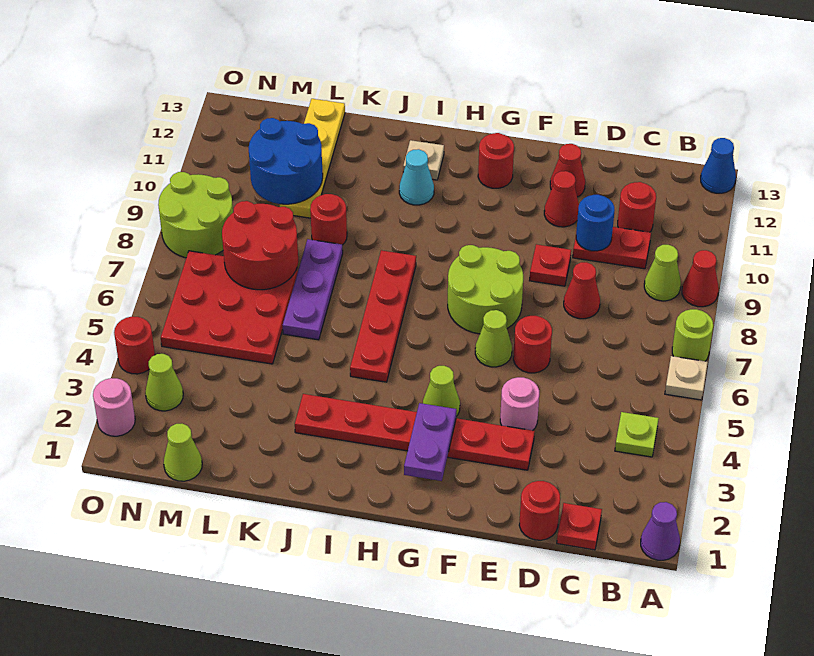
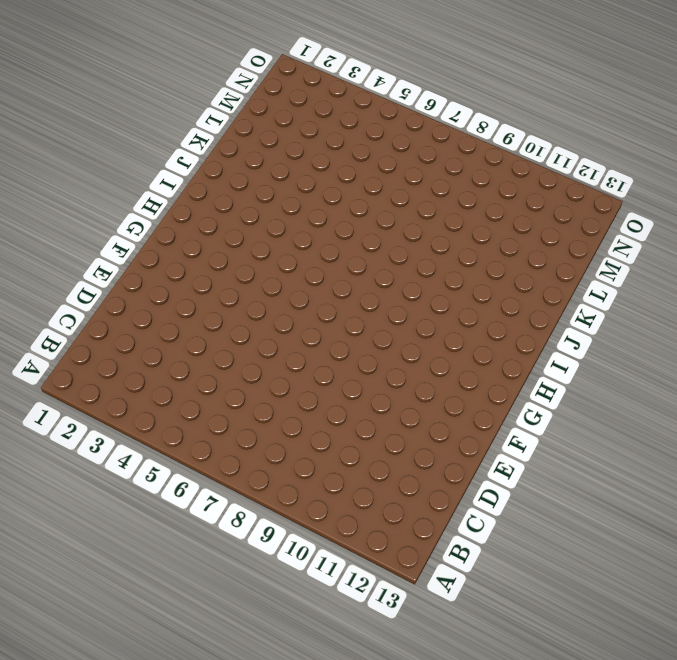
none -> purple cone A1 level 1
none -> tan plate A6 level 1
none -> lime round brick A7 level 1
none -> red cone A9 level 1

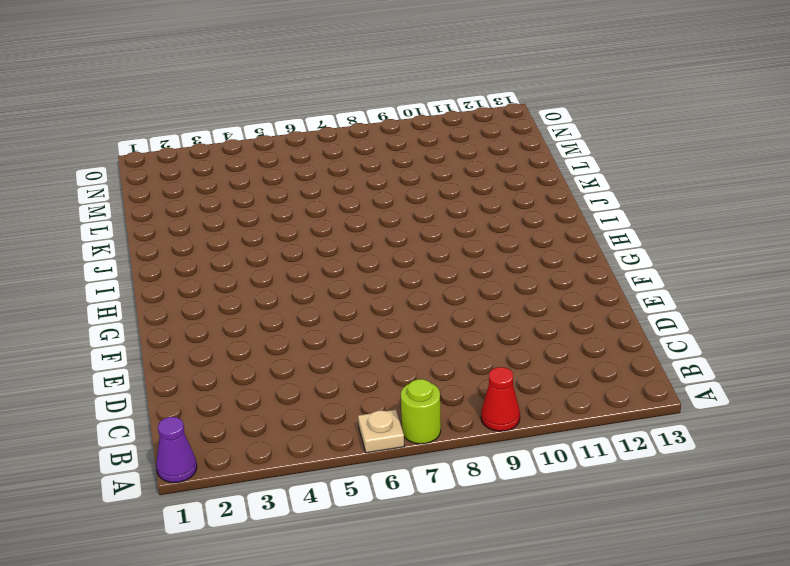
none -> blue cone A13 level 1
none -> lime plate B4 level 1
none -> lime cone B9 level 1
none -> red plate C1 level 1

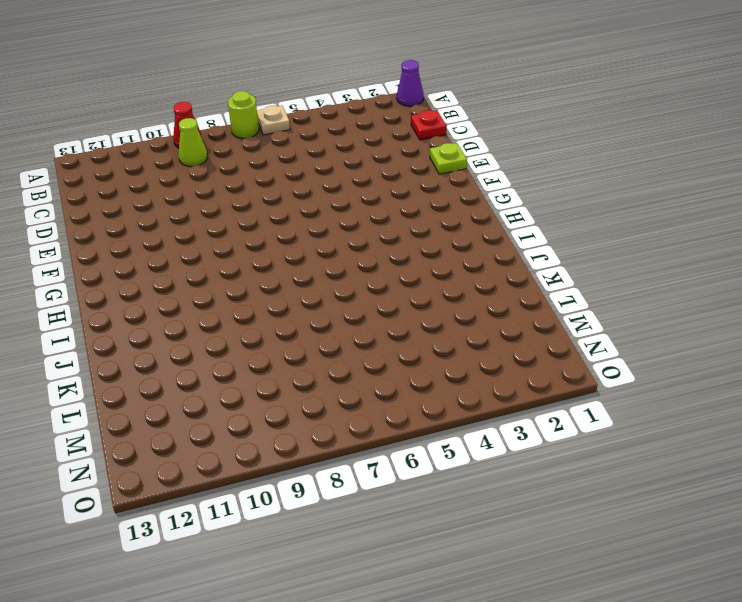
lime plate E1 level 1 -> lime plate B4 level 1
none -> blue cone A13 level 1
none -> red plate C10:D10 level 1
none -> red round brick C11 level 1
none -> red round brick D1 level 1

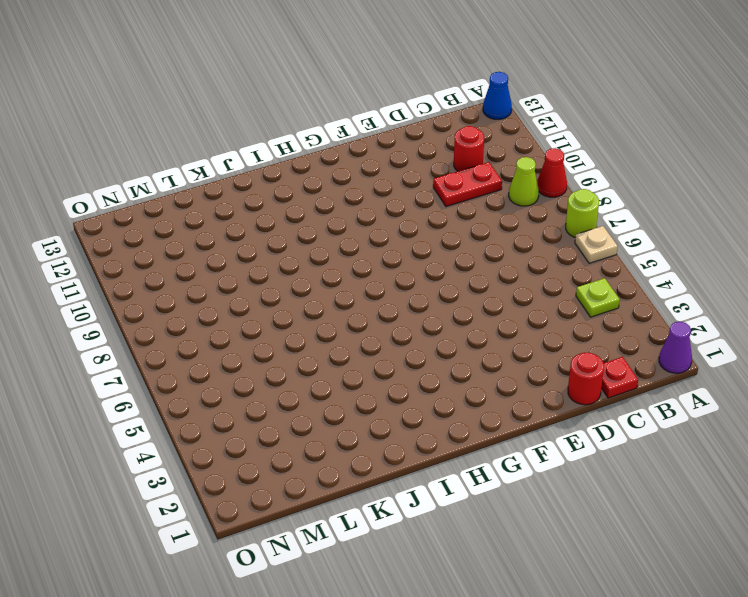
none -> red cone D8 level 1
none -> red plate E3:J3 level 1
none -> pink round brick E4 level 1
none -> red round brick E6 level 1

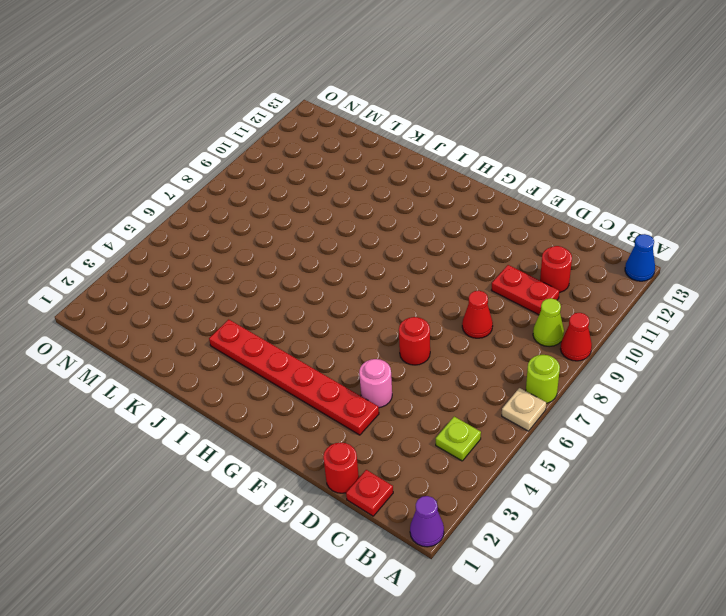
none -> red plate E9 level 1
none -> red cone E11 level 1
none -> red cone E12 level 1
none -> lime cone F6 level 1

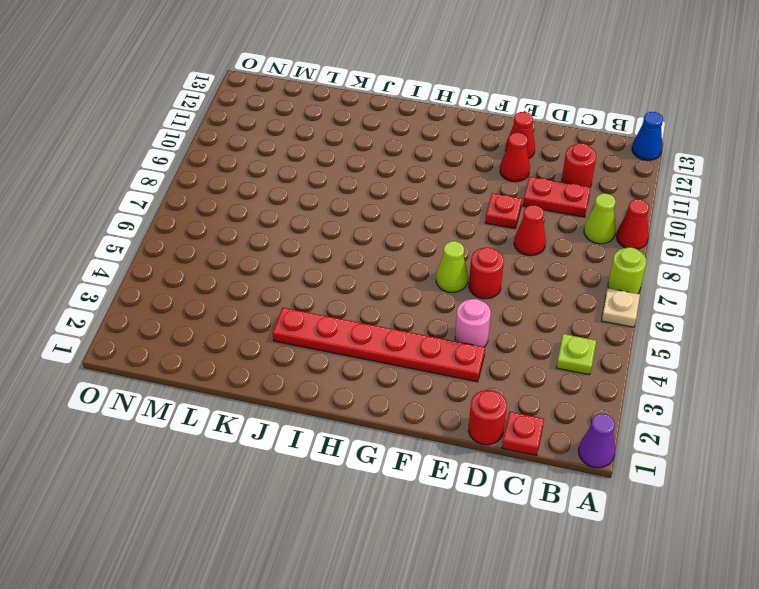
none -> lime round brick F7:G8 level 1
none -> lime cone G4 level 1
none -> red round brick G12 level 1
none -> red plate I5:I8 level 1

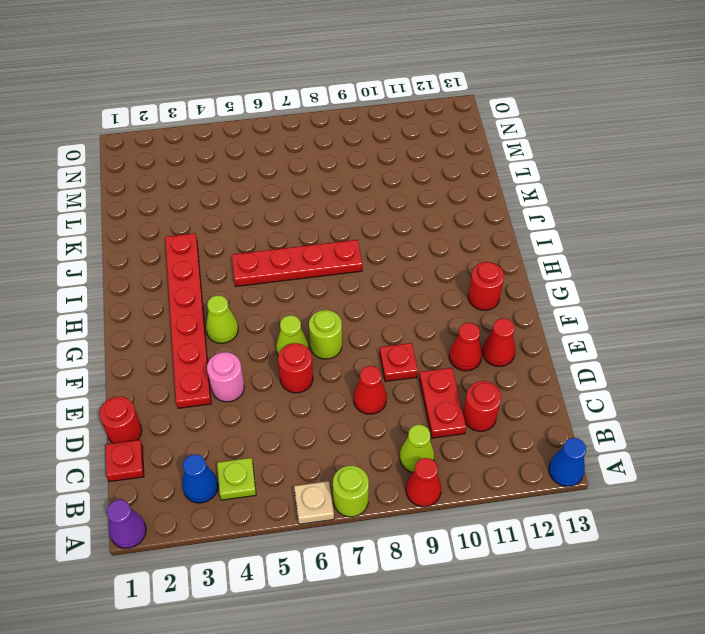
blue cone B3 level 1 -> none
lime round brick F7 level 1 -> lime round brick F7:G8 level 1
none -> cyan cone I11 level 1
none -> tan plate I12 level 1
none -> purple plate K6:K8 level 1
none -> red round brick K9 level 1

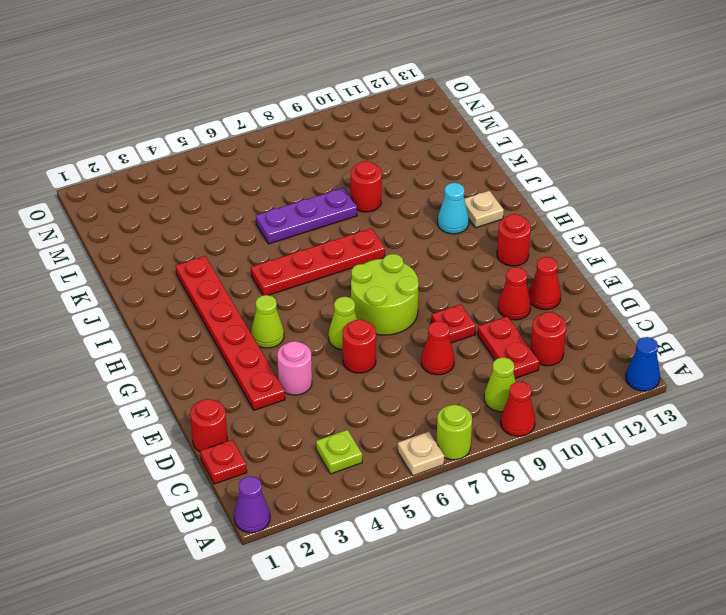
none -> red plate L5:N7 level 1
none -> yellow plate L10:L13 level 1
none -> lime cone M1 level 1
none -> lime cone N3 level 1

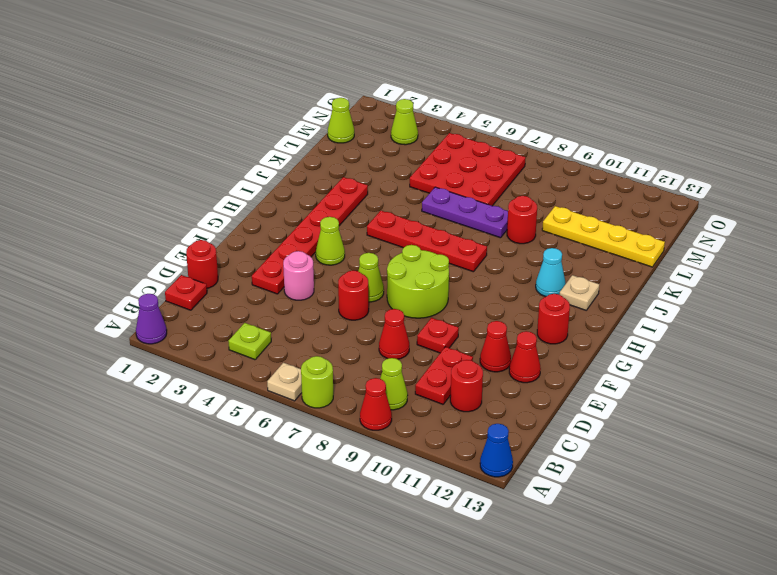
none -> lime round brick N8:O9 level 1
none -> pink round brick O2 level 1
none -> red round brick O4 level 1
none -> blue round brick D10 level 2

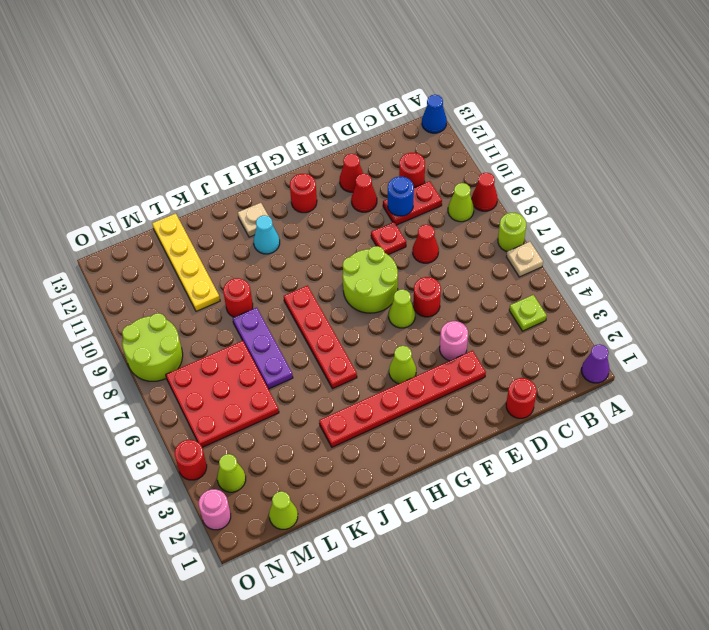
none -> red plate C1 level 1
none -> purple plate G2:G3 level 2
none -> red round brick L7:M8 level 2
none -> blue round brick L10:M11 level 2

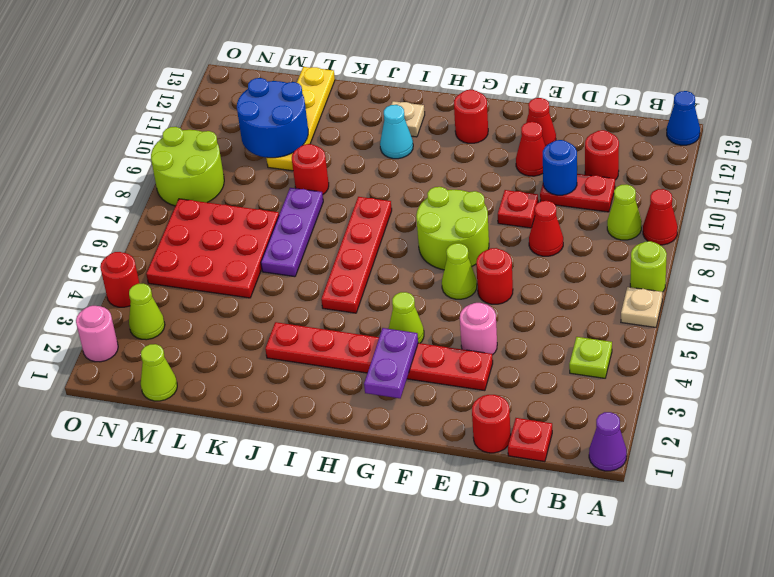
none -> red round brick L7:M8 level 2

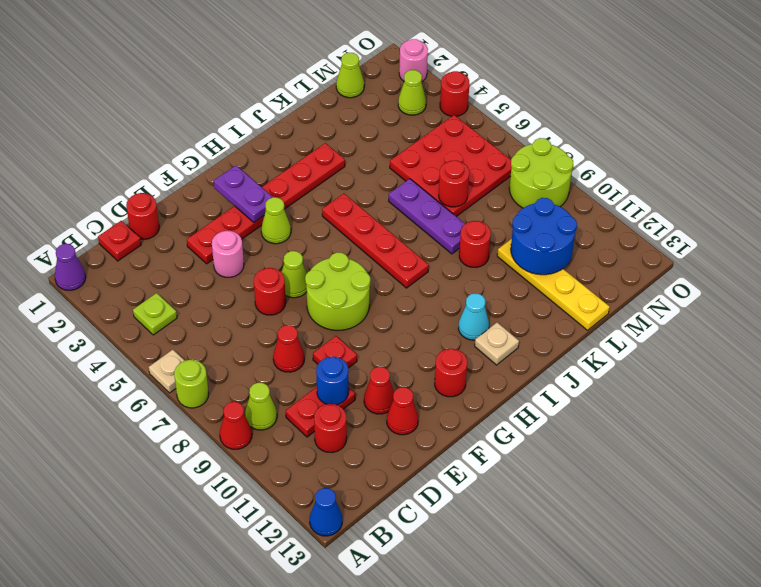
red round brick L7 level 2 -> red round brick L7:M8 level 2

